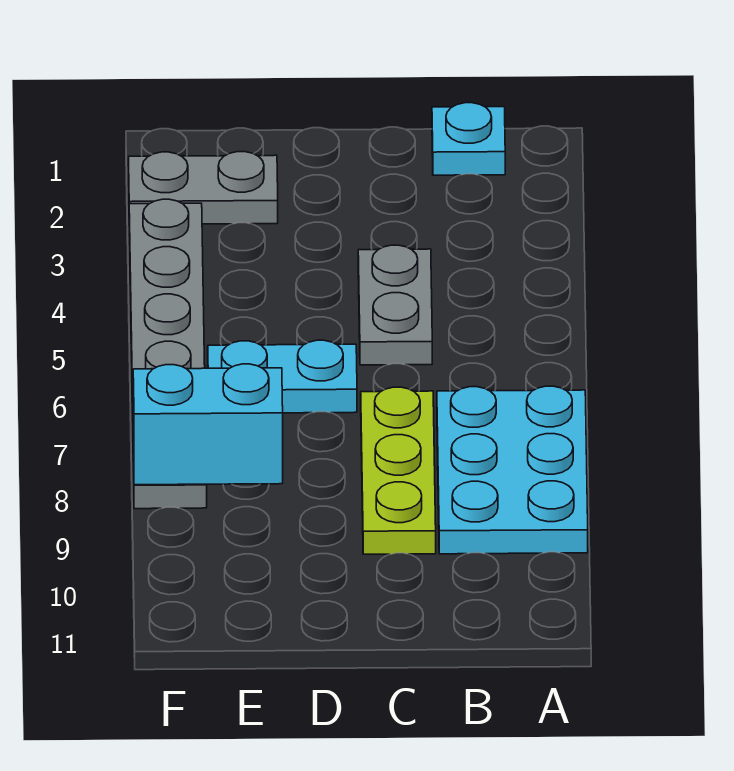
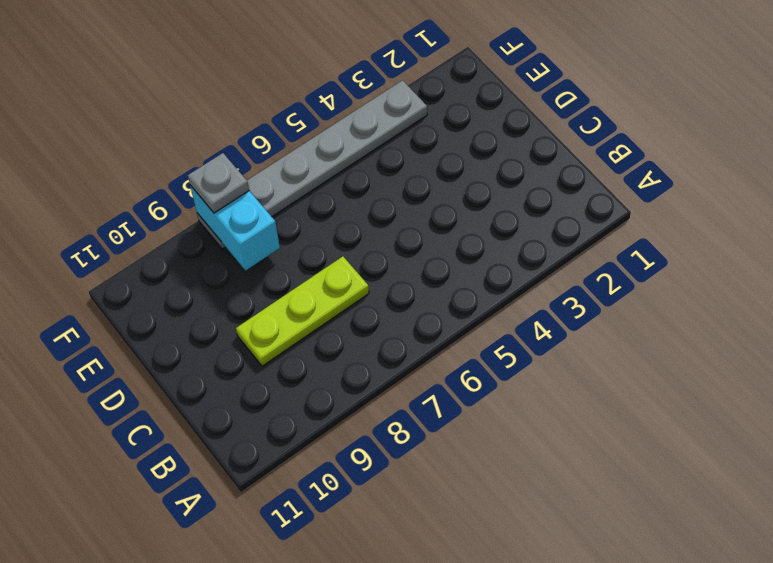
grey plate F8 level 3 -> none
none -> cyan plate A7:B9 level 1
none -> cyan plate B1 level 1

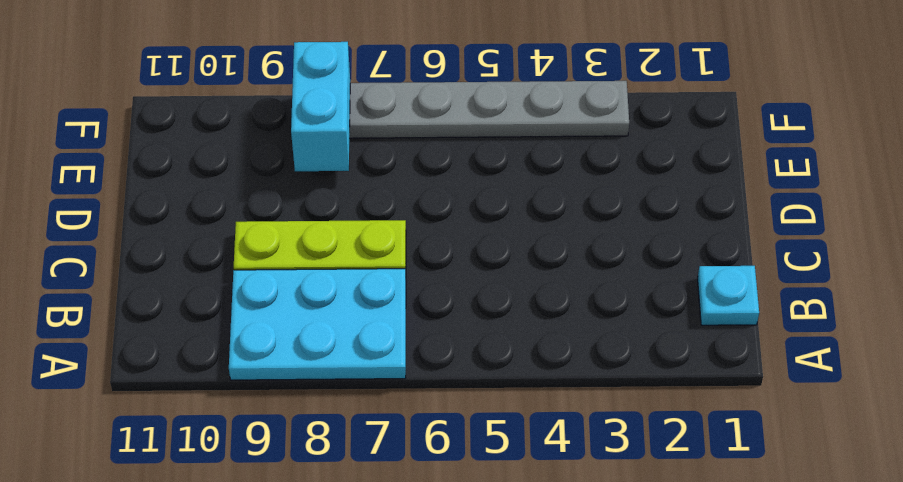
none -> grey plate C4:C5 level 1
none -> cyan plate D6:E6 level 1

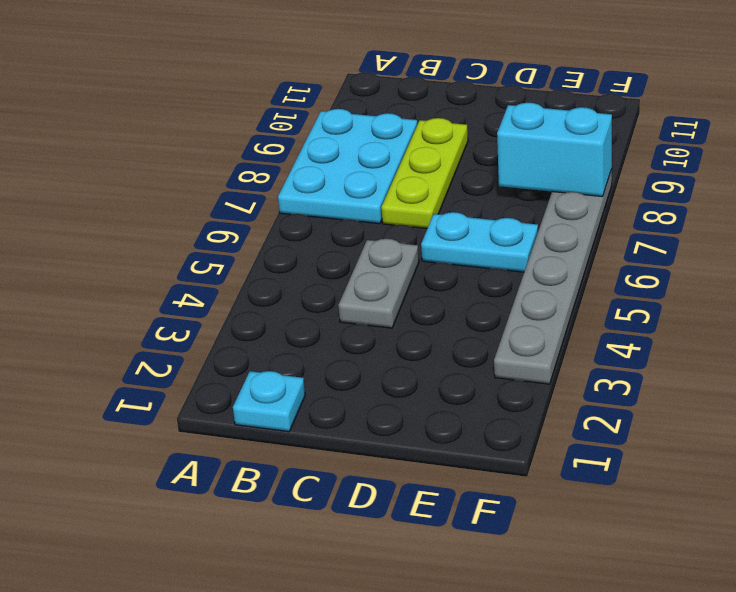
none -> grey plate E2:F2 level 1

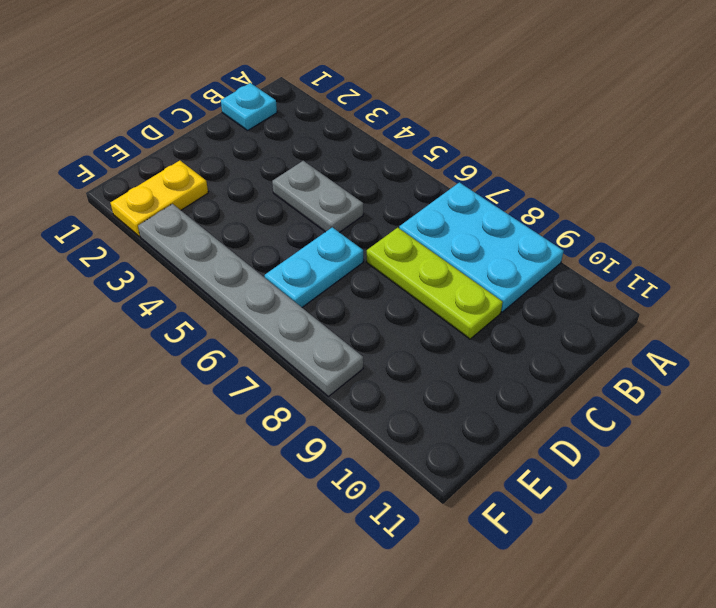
yellow plate E2:F2 level 1 -> grey plate E2:F2 level 1
none -> cyan brick E8:F8 level 2

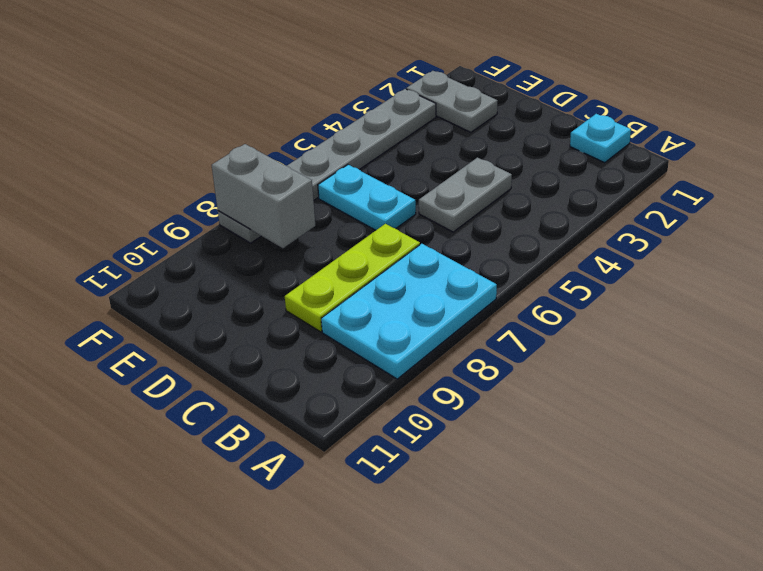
grey brick E8:F8 level 2 -> cyan brick E8:F8 level 2

